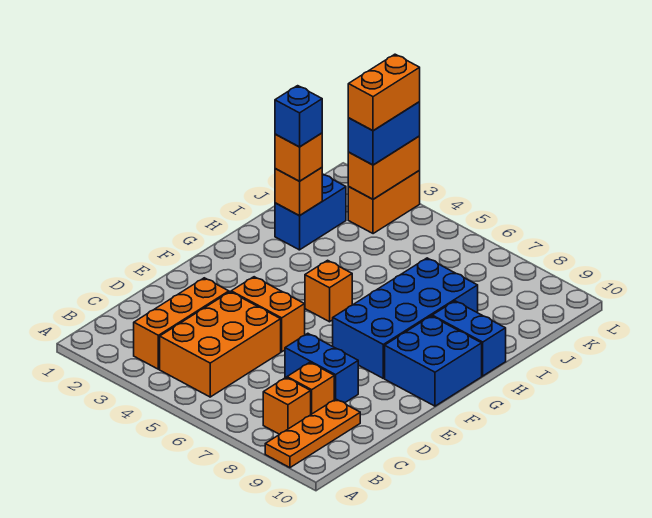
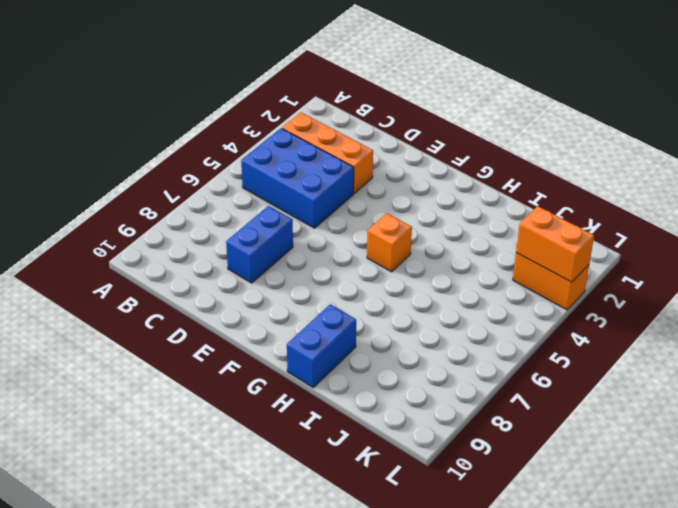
blue brick B4:D5 level 1 -> orange brick B4:D5 level 1
none -> orange plate A9:C9 level 1
none -> orange brick B8 level 1
none -> orange brick C8 level 1

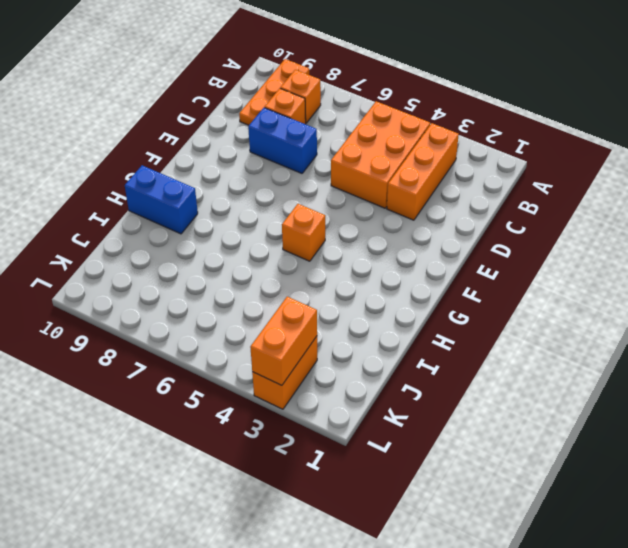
none -> orange brick E4:E5 level 1
none -> blue brick F7:I8 level 1
none -> blue brick F9:G10 level 1

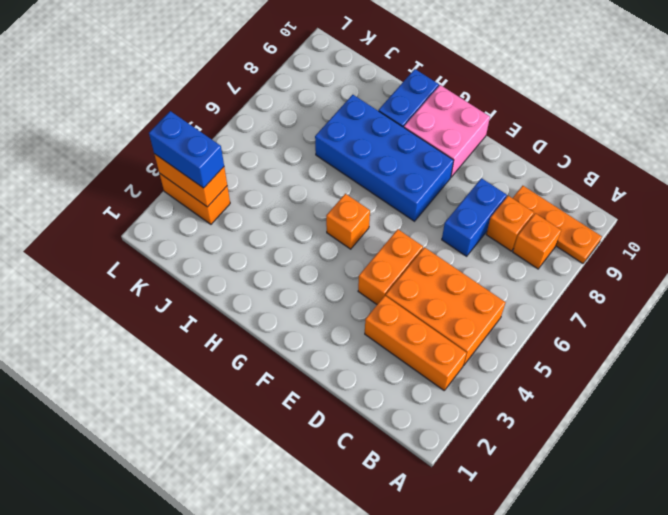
pink brick F9:G10 level 1 -> blue brick F9:G10 level 1
none -> blue brick I2:J2 level 1
none -> orange brick I2 level 2
none -> orange brick I2 level 3

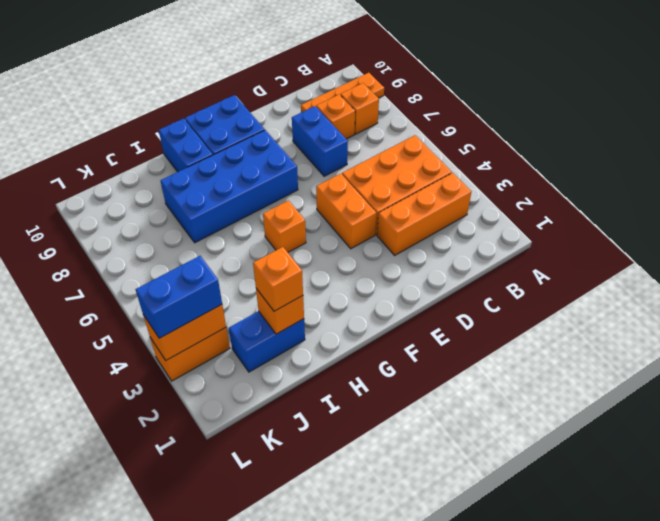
none -> blue brick I2 level 4
none -> orange brick K3:L3 level 4

